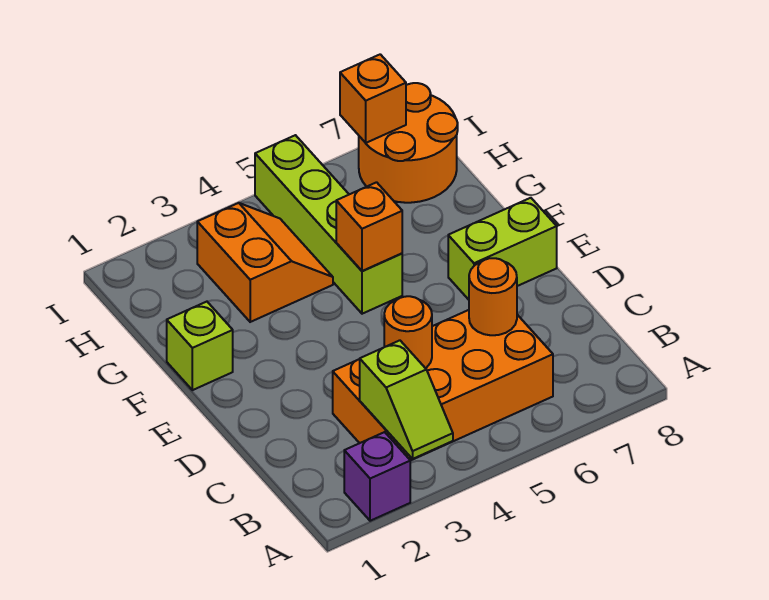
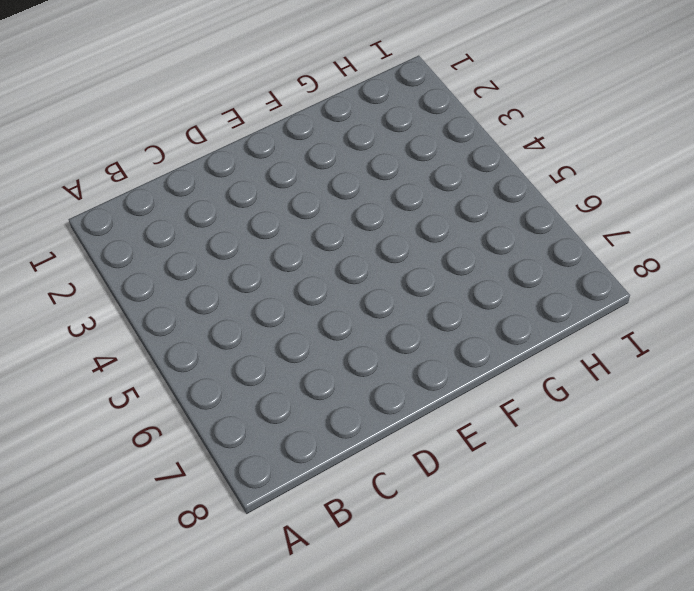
none -> purple brick A2 level 1
none -> orange brick B3:C6 level 1
none -> lime brick E7:E8 level 1

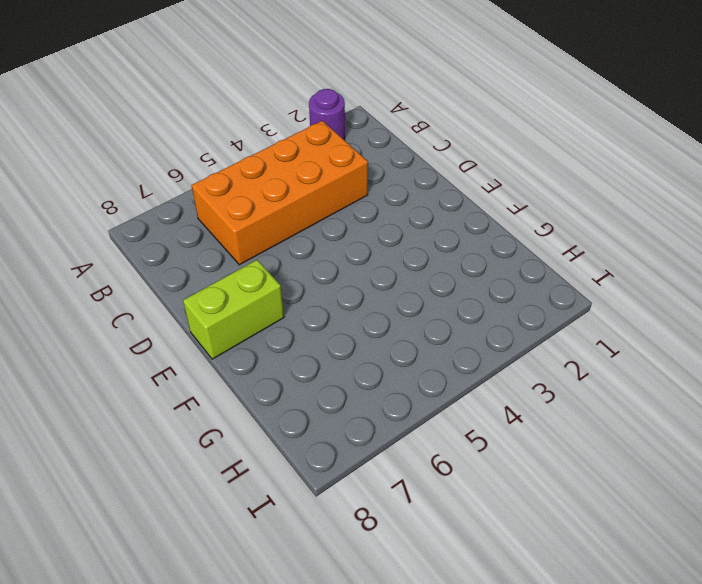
purple round brick A2 level 1 -> purple brick A2 level 1
none -> lime brick F1 level 1
none -> lime brick F5:I5 level 1
none -> orange slope G3:H4 level 1 top 3

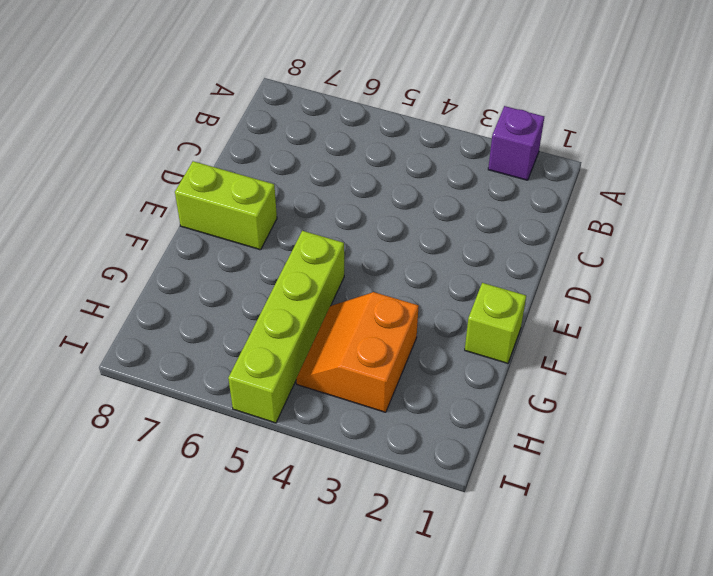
none -> orange brick B3:C6 level 1
none -> orange round brick H7:I8 level 1
none -> lime slope A3:B3 level 2 top B

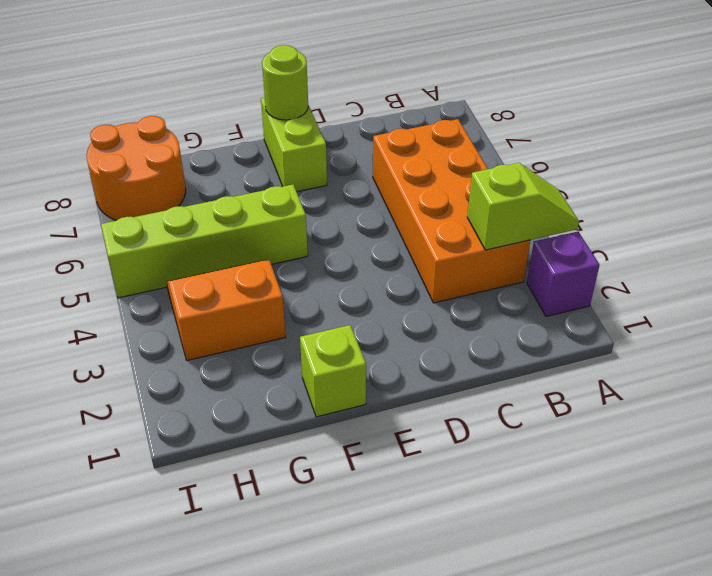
lime round brick E8 level 2 -> none
none -> orange round brick C4 level 2
none -> orange round brick C6 level 2
none -> orange brick F5 level 2

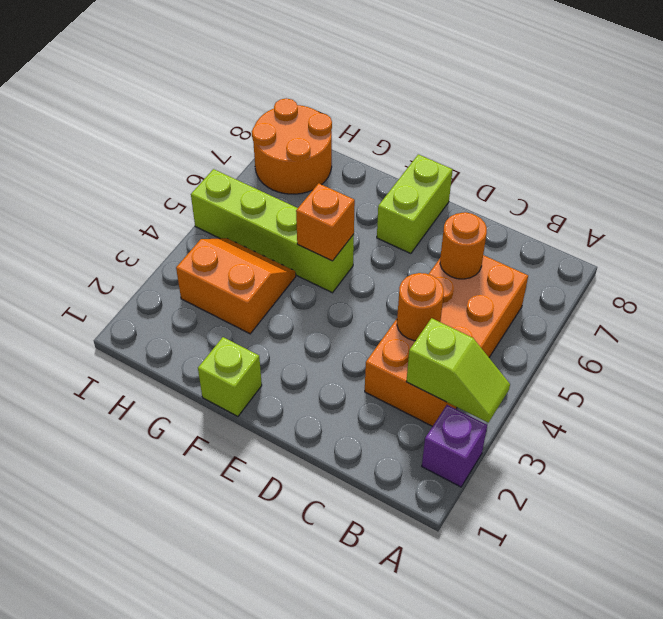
none -> orange brick I7 level 2

